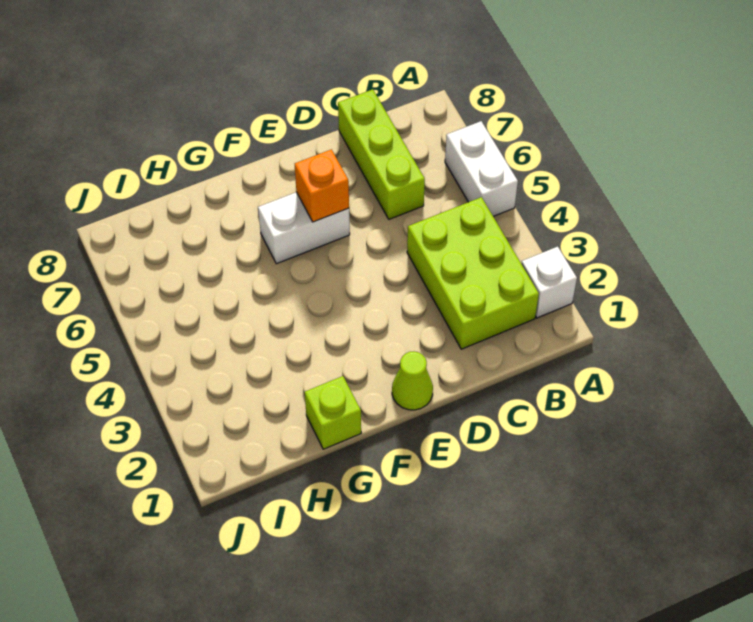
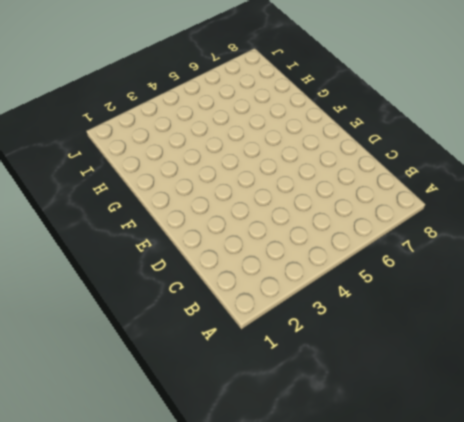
none -> white brick A2 level 1
none -> white brick A5:A6 level 1

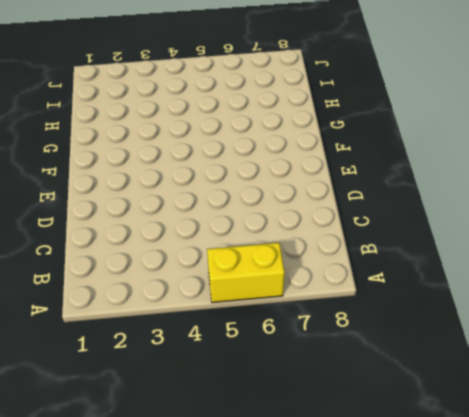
yellow brick A5:A6 level 1 -> white brick A5:A6 level 1
none -> white brick A2 level 1
none -> lime brick B2:C4 level 1

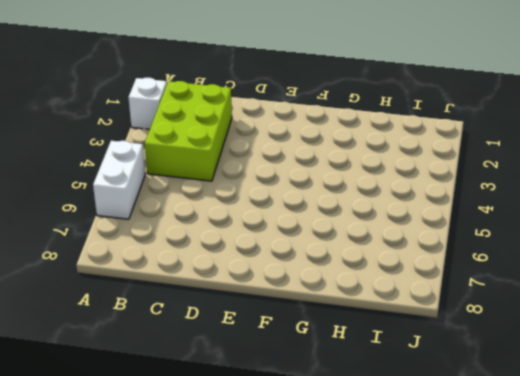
none -> lime brick C6:C8 level 1
none -> lime cone E1 level 1

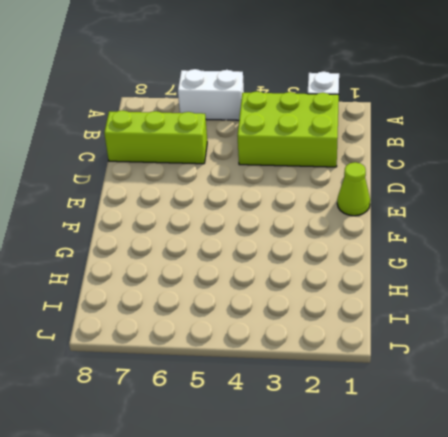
none -> white brick E6:F6 level 1
none -> lime brick G1 level 1

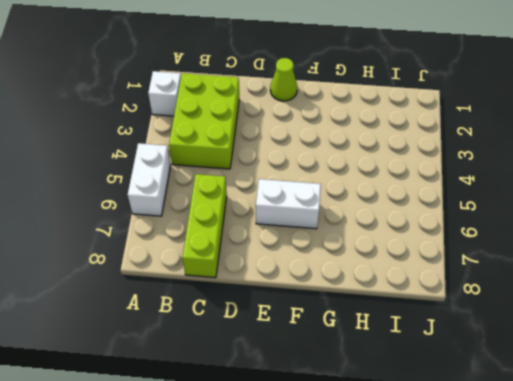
none -> lime brick G1 level 1
none -> orange brick E6 level 2

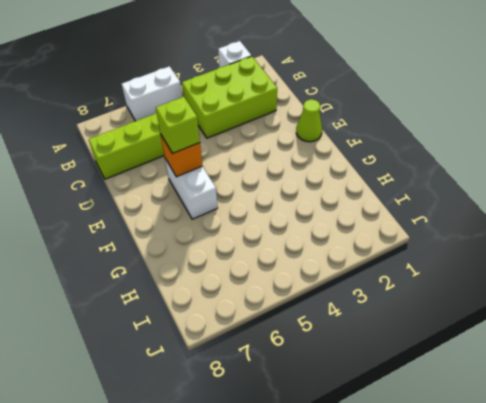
lime brick E6 level 3 -> lime brick G1 level 1

